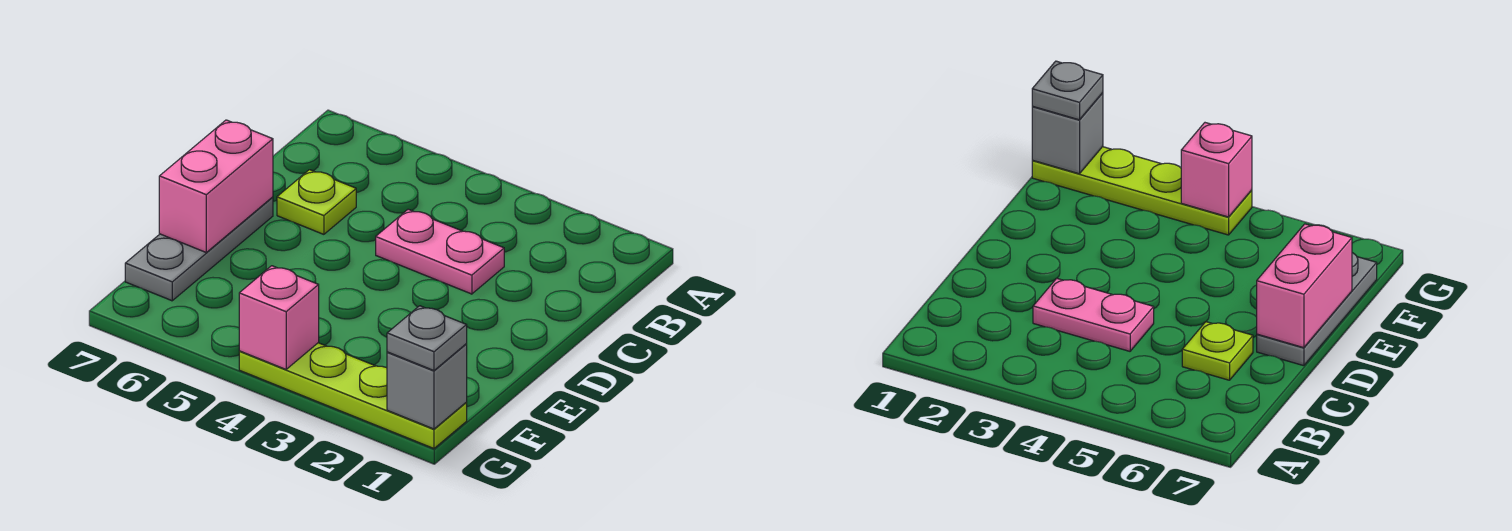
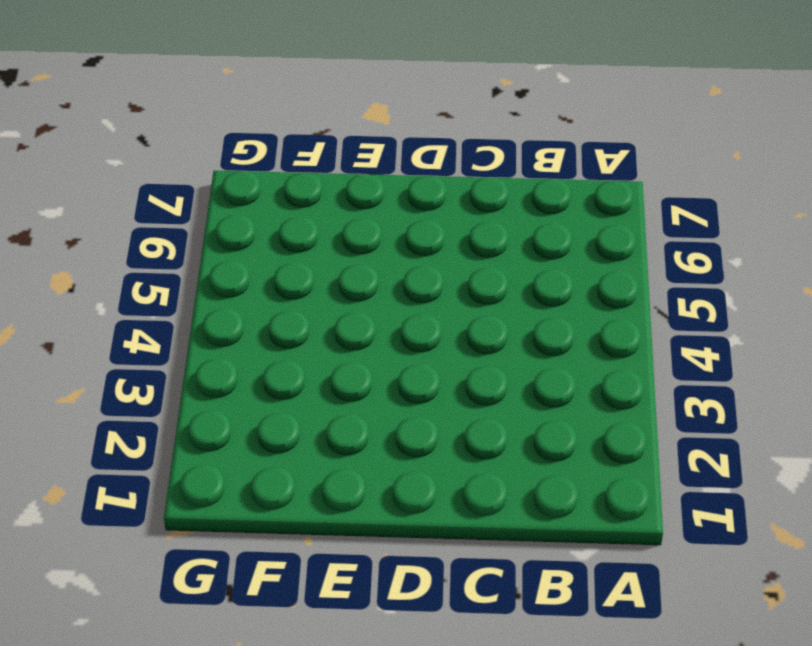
none -> pink plate C3:C4 level 1
none -> lime plate C6 level 1

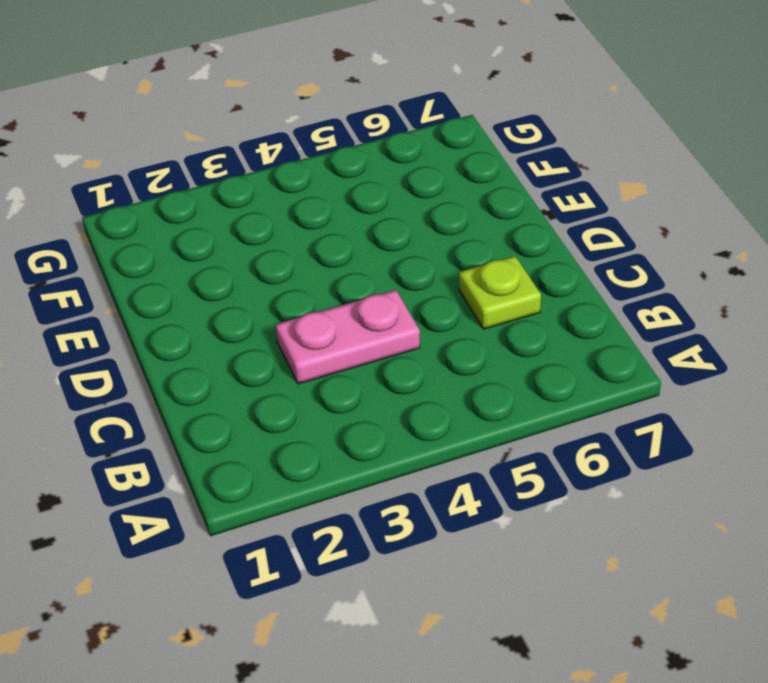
none -> grey plate D7:F7 level 1
none -> lime plate G1:G4 level 1

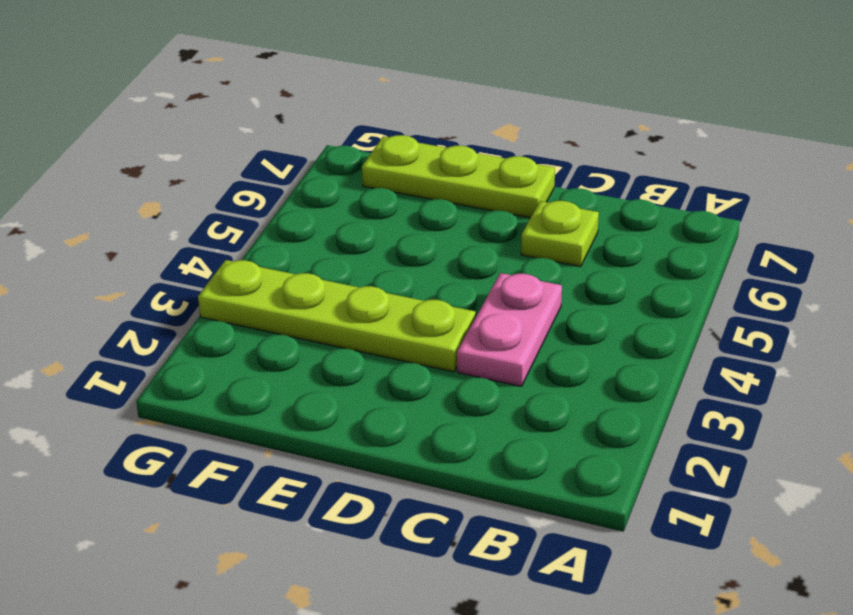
lime plate D3:G3 level 1 -> lime plate G1:G4 level 1
lime plate D7:F7 level 1 -> grey plate D7:F7 level 1
none -> pink brick D7:E7 level 2
none -> grey brick G1 level 2

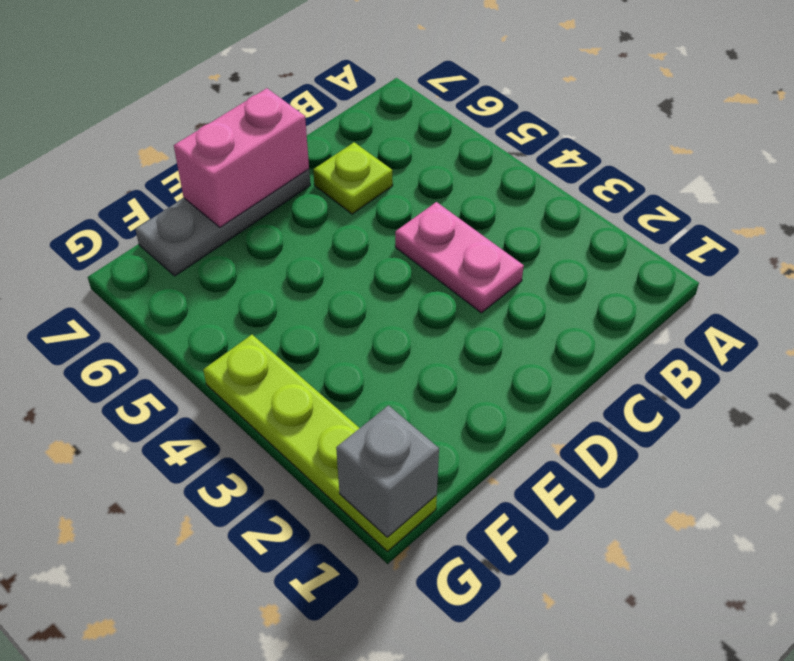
none -> pink brick G4 level 2
none -> grey plate G1 level 3

